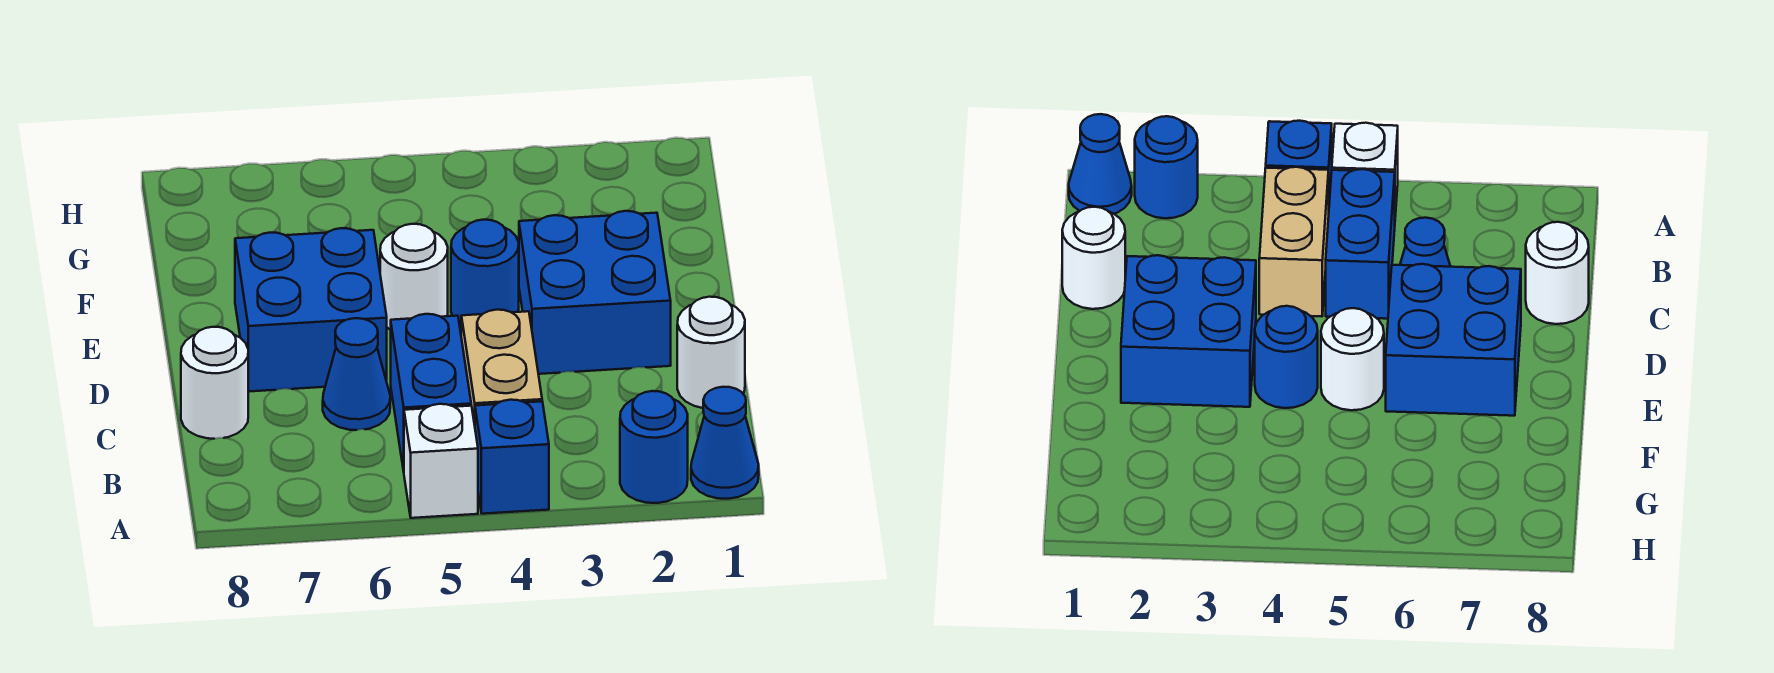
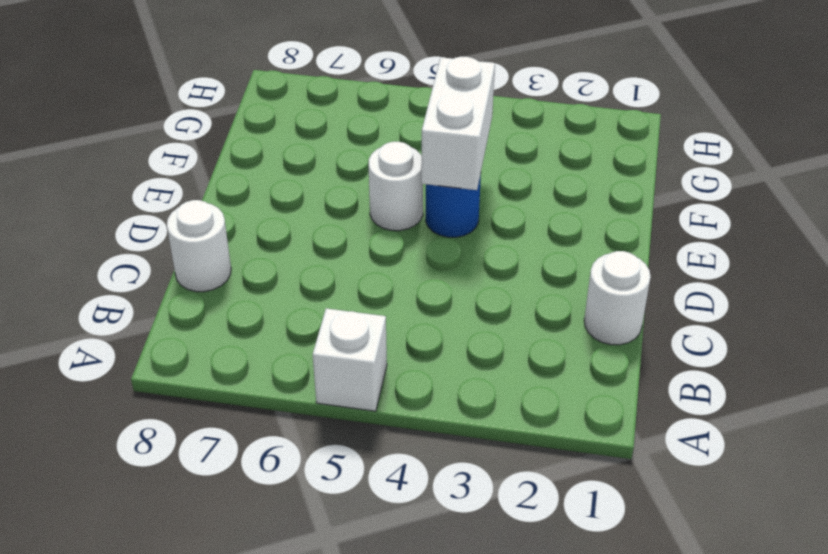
white brick E4:F4 level 2 -> none
none -> blue cone A1 level 1
none -> blue round brick A2 level 1
none -> blue brick A4 level 1

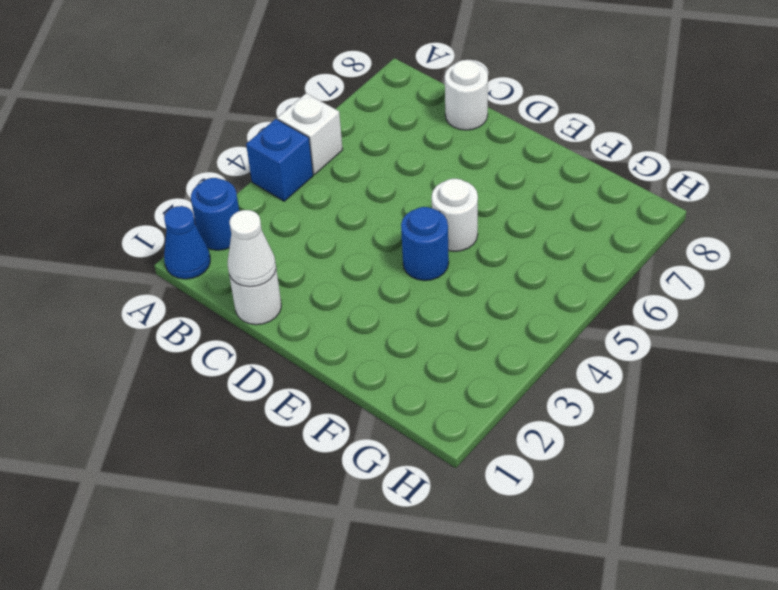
white cone C1 level 2 -> none
none -> tan brick B4:C4 level 1
none -> blue brick B5:C5 level 1
none -> blue cone C6 level 1

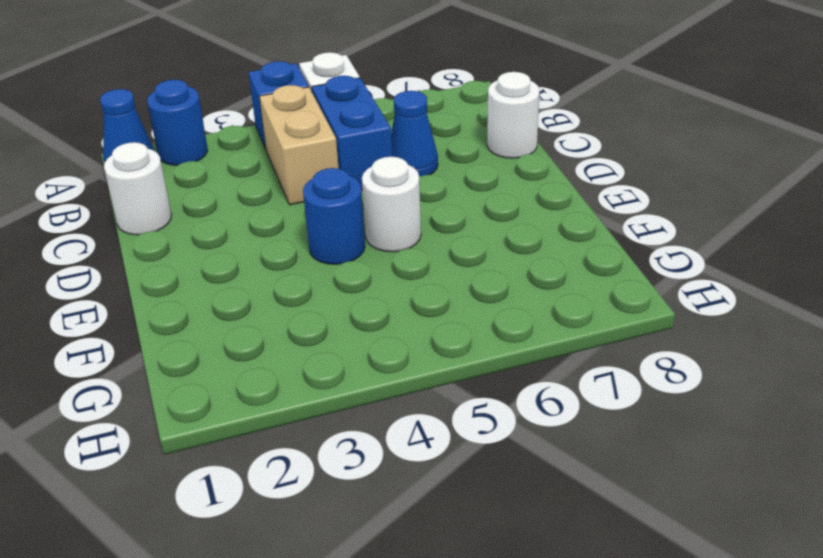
none -> blue brick D2:E3 level 1
none -> blue brick D6:E7 level 1

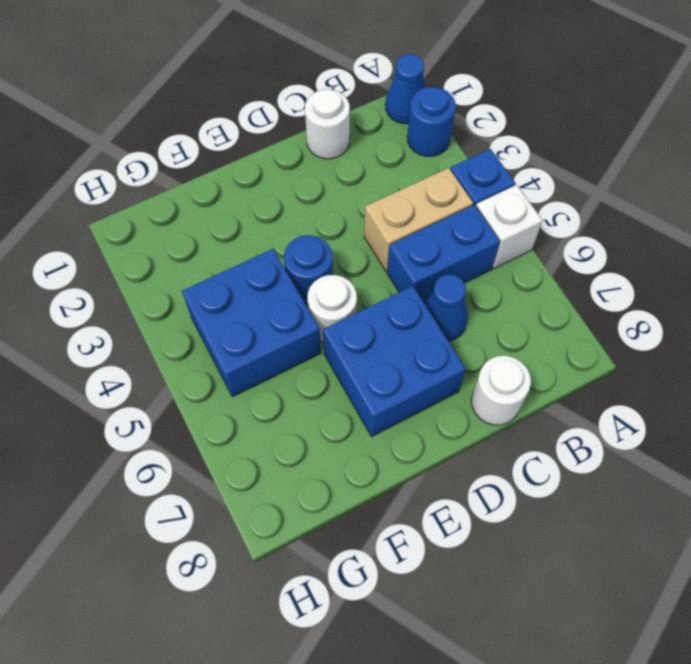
blue brick F4:G5 level 1 -> blue brick D2:E3 level 1

